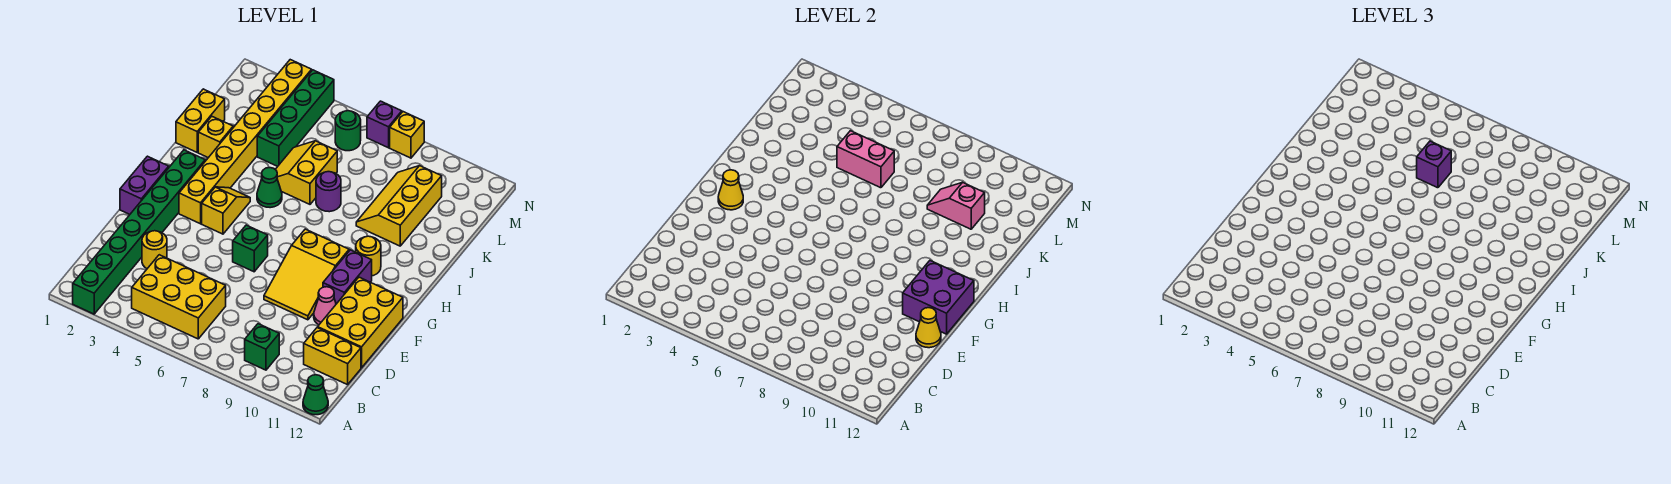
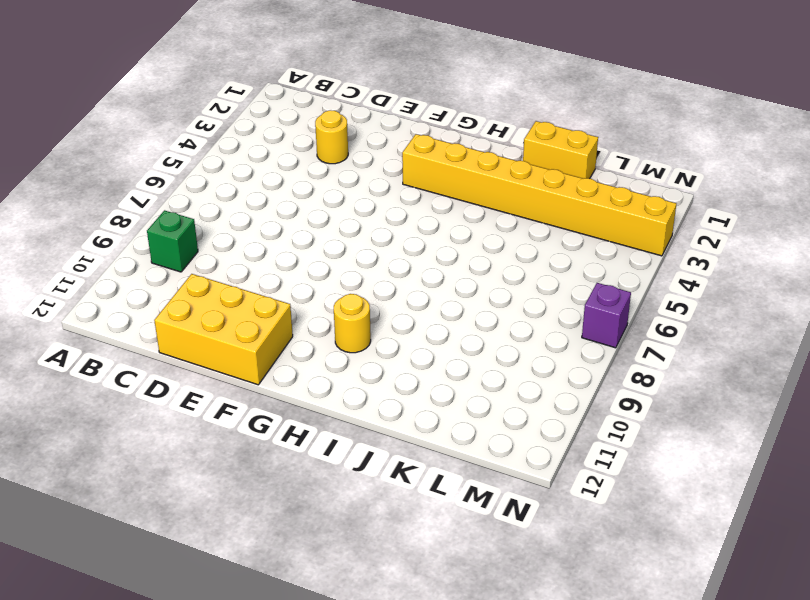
none -> green brick A2:H2 level 1
none -> green cone A12 level 1
none -> yellow brick B4:C6 level 1
none -> yellow brick C11:C12 level 1

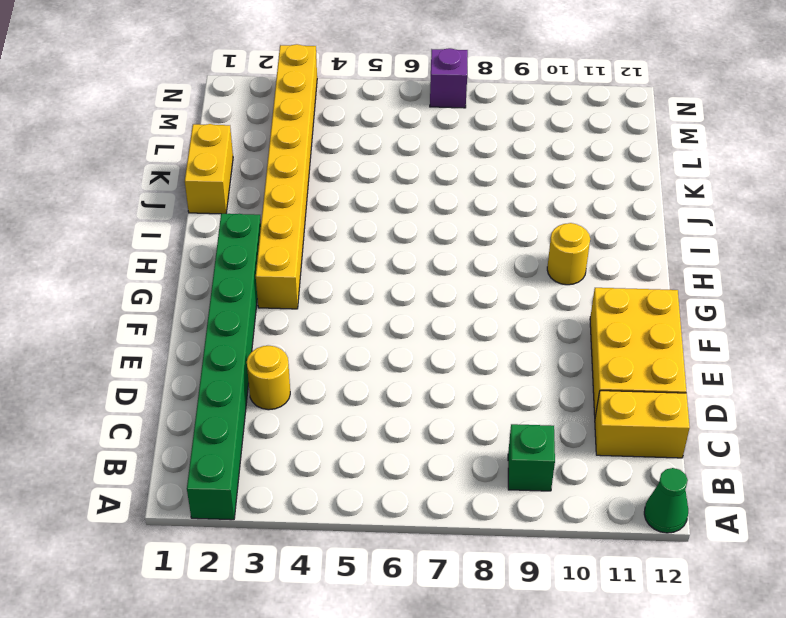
none -> yellow brick B4:C6 level 1
none -> yellow slope E8:G9 level 1 top G
none -> pink cone E10 level 1
none -> purple brick F1:G1 level 1

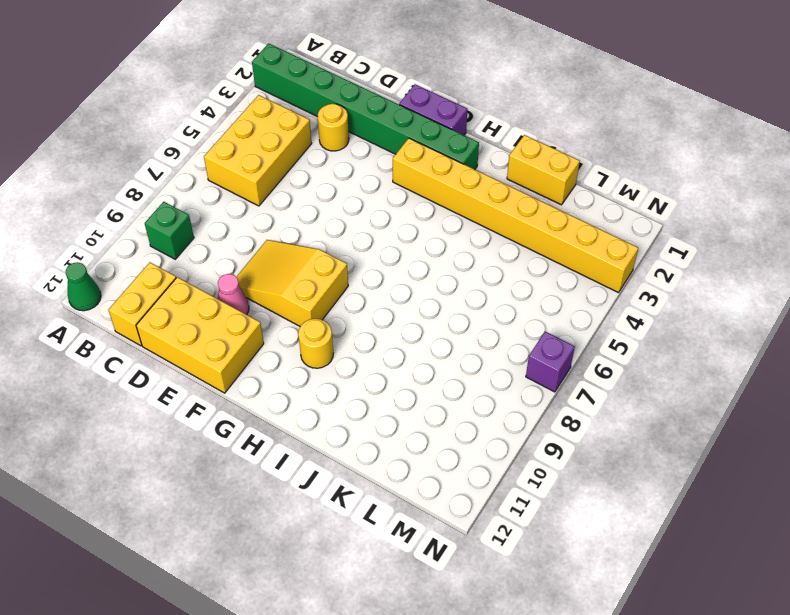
none -> green brick F6 level 1
none -> purple brick F10:G10 level 1
none -> yellow slope G4:H4 level 1 top G
none -> green cone I5 level 1

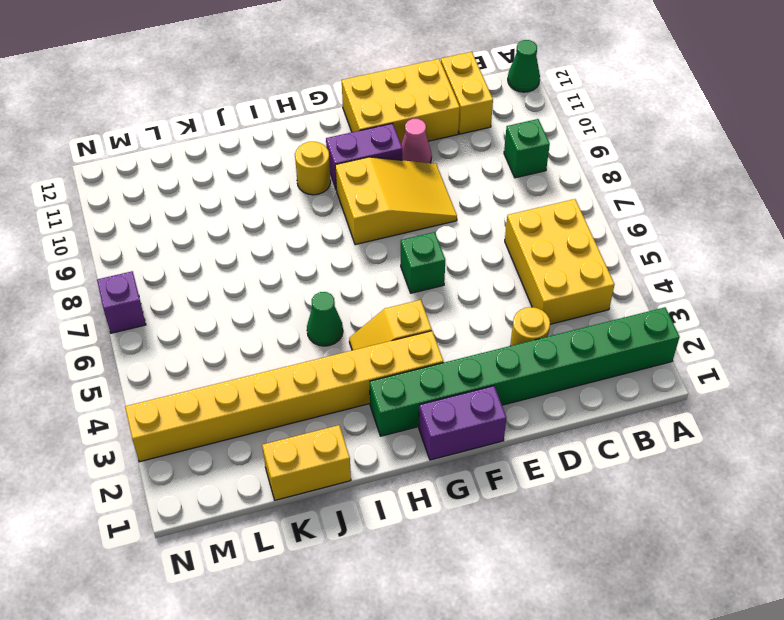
none -> yellow brick J2 level 1
none -> yellow slope J5:K6 level 1 top 6
none -> purple round brick J7 level 1
none -> yellow slope J9:L10 level 1 top 10

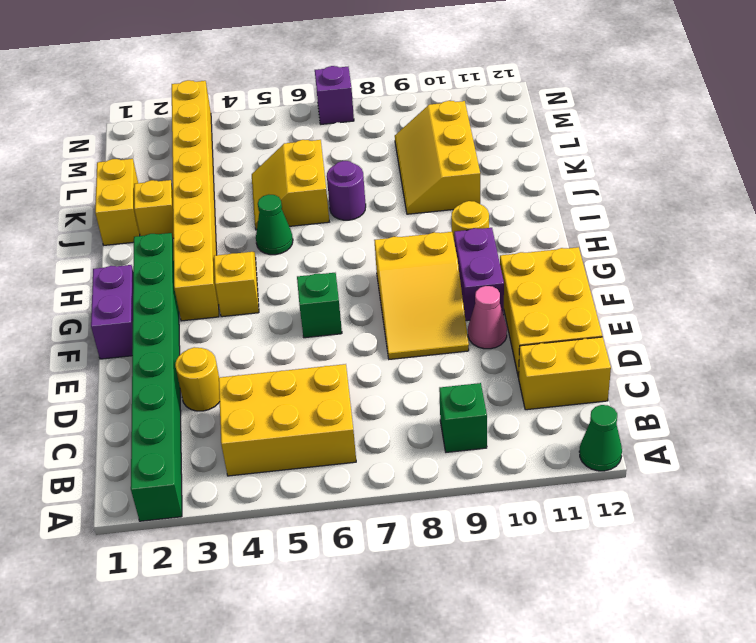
none -> green brick K4:N4 level 1
none -> green round brick M6 level 1
none -> yellow brick N8 level 1
none -> yellow cone E12 level 2

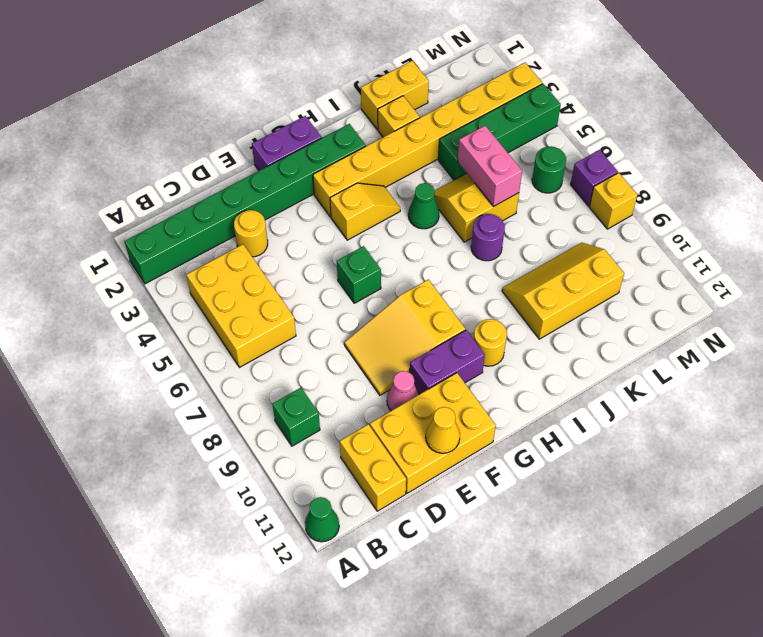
none -> purple brick F11:G12 level 2
none -> yellow cone G2 level 2
none -> pink slope K9:K10 level 2 top 10
none -> purple brick K6 level 3

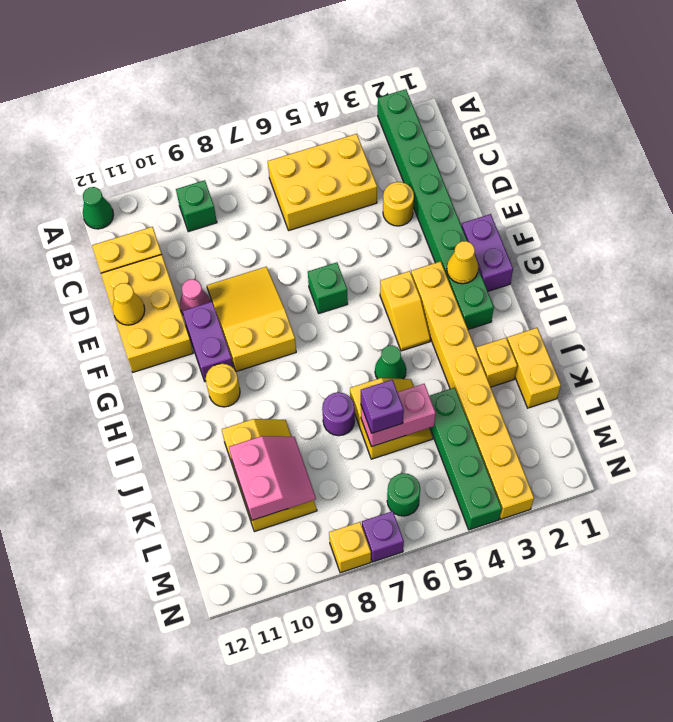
pink slope K9:L10 level 2 top 10 -> pink slope K9:K10 level 2 top 10
none -> purple brick F11:G12 level 2

